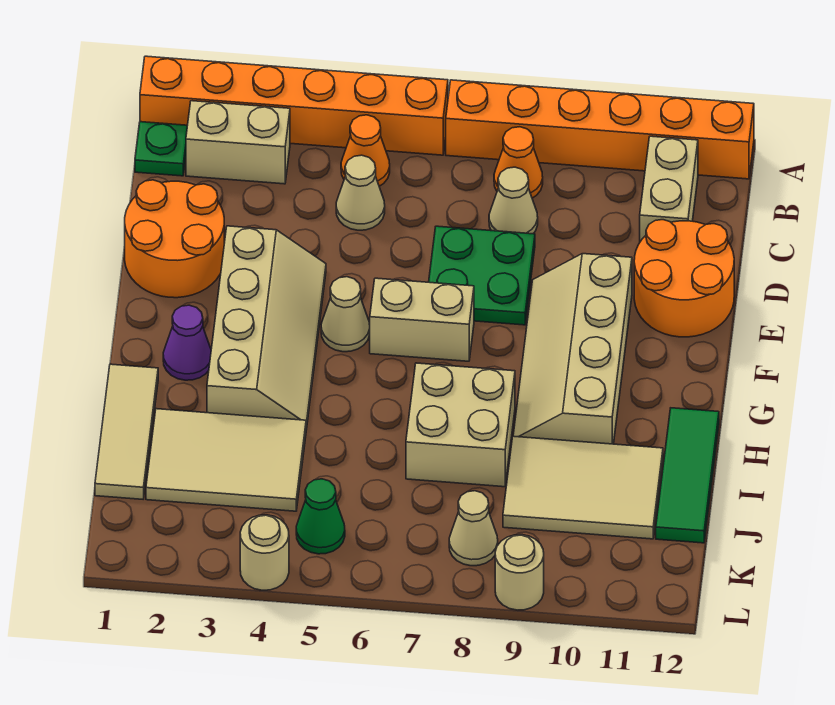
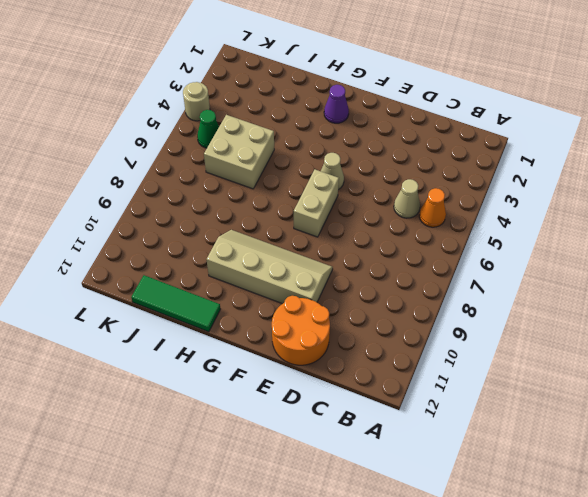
tan brick I5:J6 level 1 -> tan brick H7:I8 level 1
none -> orange brick A1:A6 level 1
none -> orange brick A7:A12 level 1
none -> green plate B1 level 1

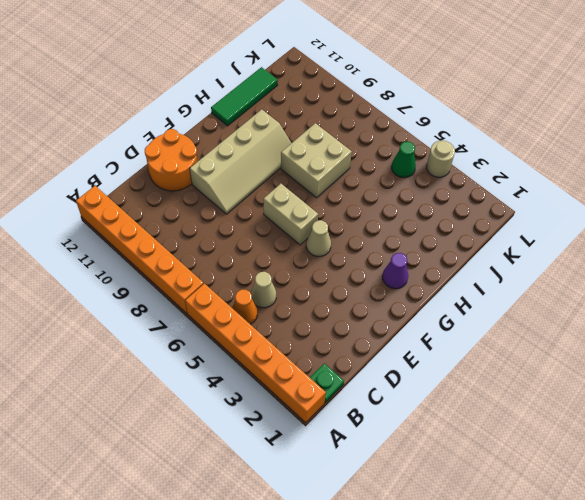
none -> tan brick B2:B3 level 1
none -> orange cone B8 level 1
none -> tan brick B11:C11 level 1

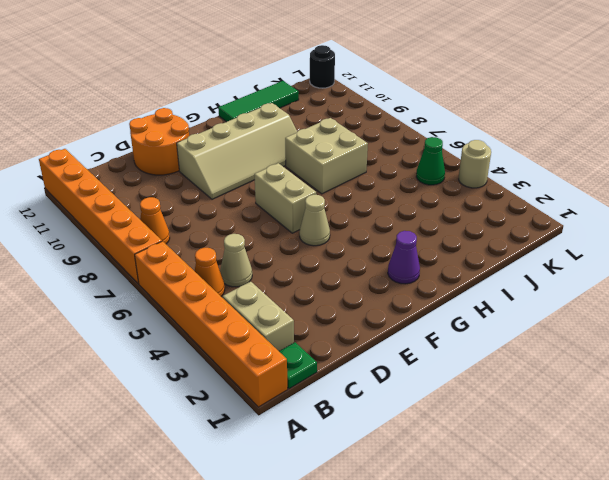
black round brick L12 level 1 -> none
none -> tan brick B11:C11 level 1
none -> tan cone C8 level 1
none -> orange round brick D1:E2 level 1

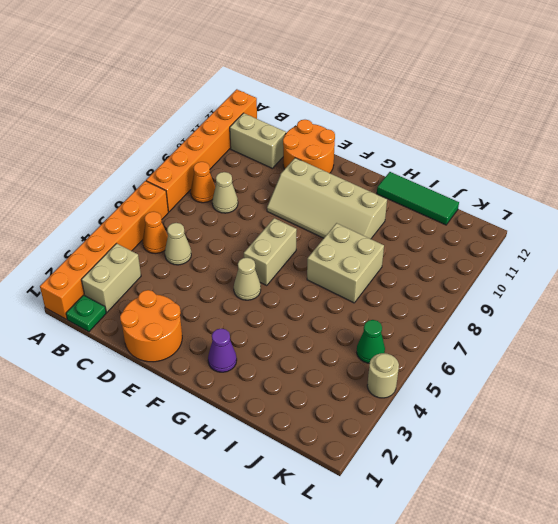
none -> green plate D7:E8 level 1
none -> tan slope E3:H4 level 1 top 3
none -> tan tile H1:J1 level 1

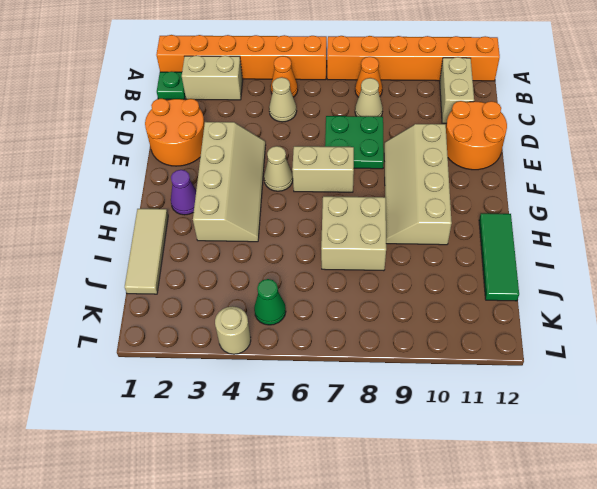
none -> tan tile I2:J4 level 1
none -> tan tile I9:J11 level 1
none -> tan cone K8 level 1

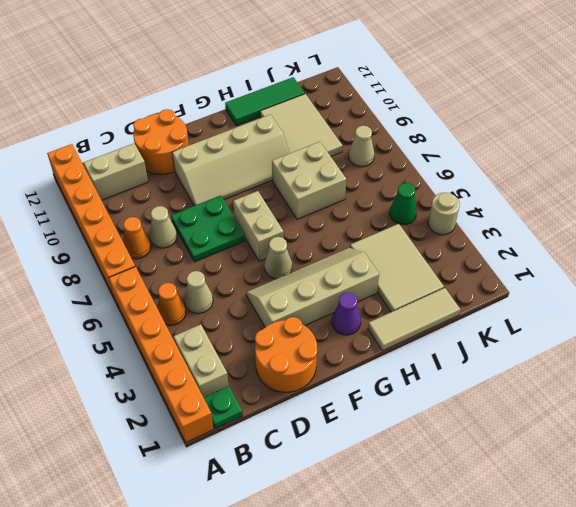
none -> tan round brick L9 level 1

